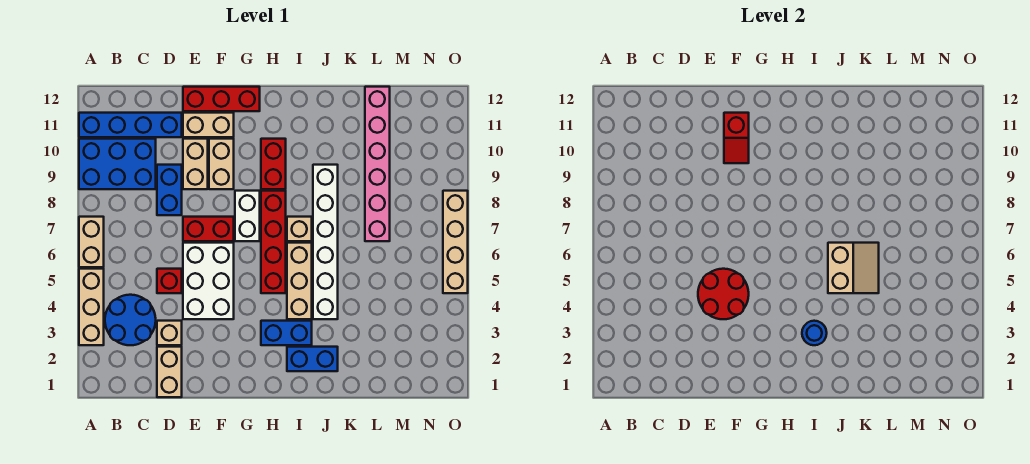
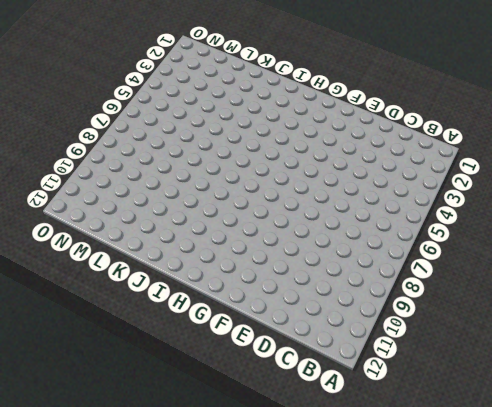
none -> tan brick A3:A5 level 1
none -> tan brick A6:A7 level 1
none -> blue brick A9:C10 level 1

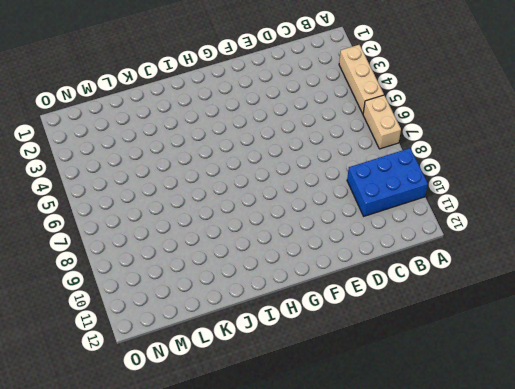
none -> blue brick A11:D11 level 1
none -> blue round brick B3:C4 level 1
none -> tan brick D1:D2 level 1

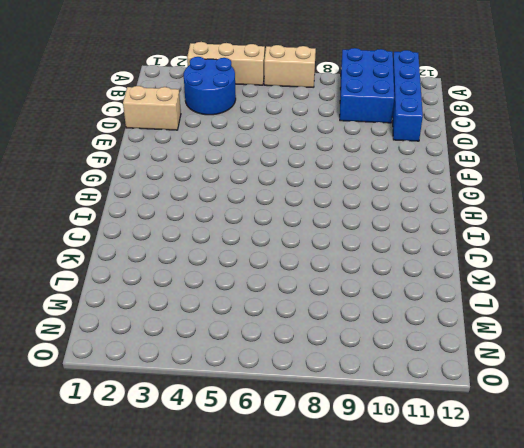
none -> tan brick D3 level 1
none -> red brick D5 level 1
none -> blue brick D8:D9 level 1

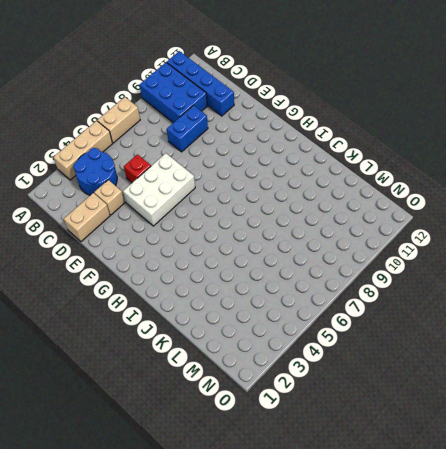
none -> red brick E7:F7 level 1
none -> tan brick E9:E10 level 1
none -> tan brick E11:F11 level 1

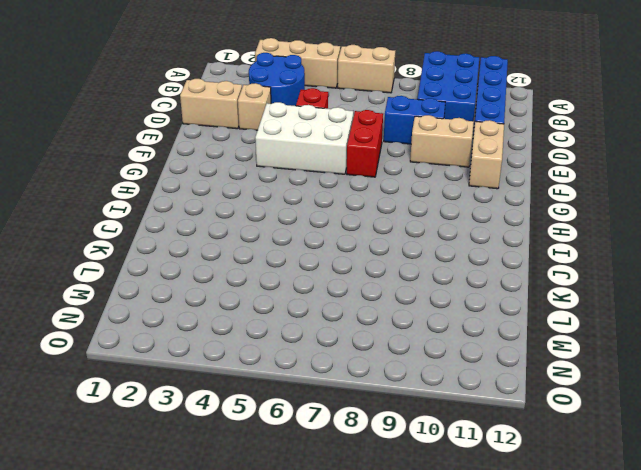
none -> red brick E12:G12 level 1
none -> tan brick F9:F10 level 1
none -> white brick G7:G8 level 1

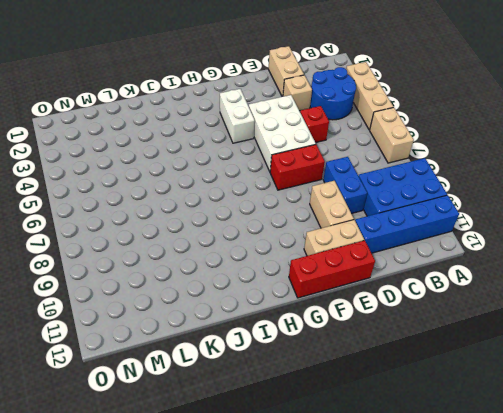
white brick G3:G4 level 1 -> white brick G7:G8 level 1
none -> tan brick F9:F10 level 1
none -> blue brick H3:I3 level 1
none -> red brick H5:H8 level 1

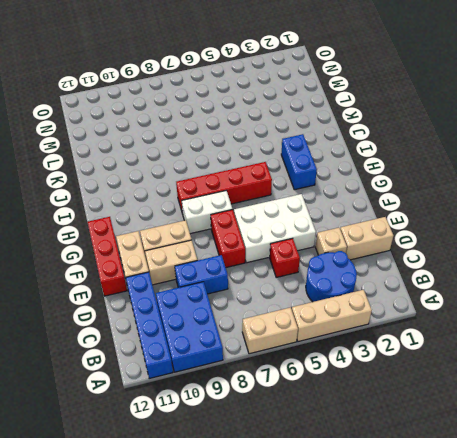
none -> red brick H9:H10 level 1
none -> blue brick I2:J2 level 1
none -> tan brick I4:I6 level 1

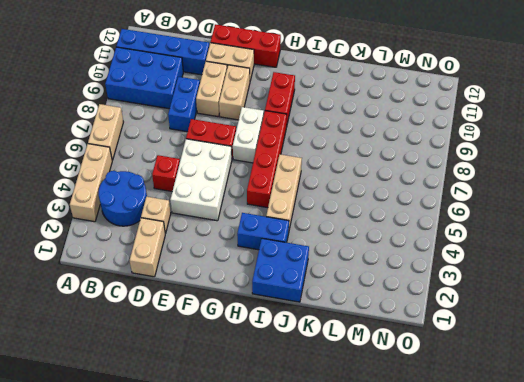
blue brick I1:J2 level 1 -> blue brick I2:J2 level 1
none -> tan brick I7 level 1
none -> white brick J4:J9 level 1
none -> pink brick L7:L12 level 1

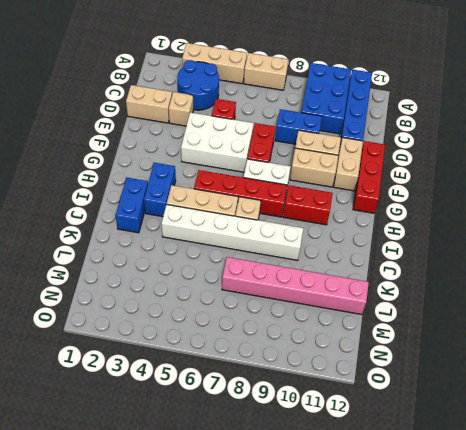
none -> tan brick O5:O8 level 1
none -> red round brick E4:F5 level 2
none -> red slope F10:F11 level 2 top 11

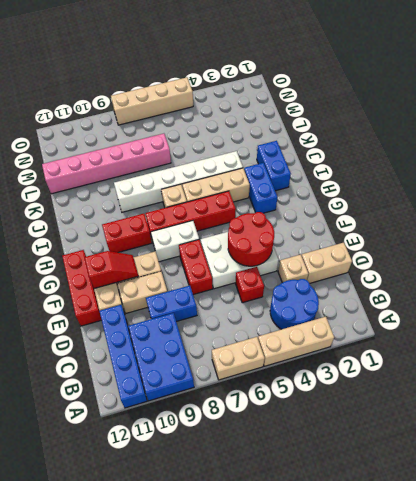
none -> blue round brick I3 level 2
none -> tan slope J5:K6 level 2 top J

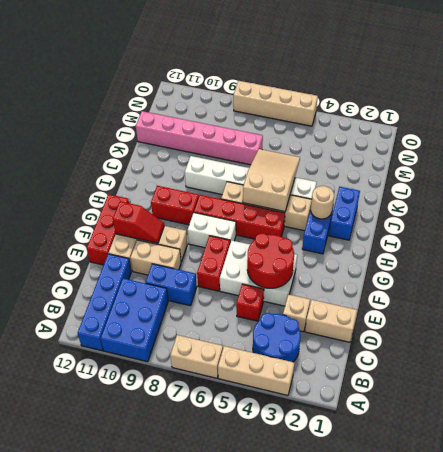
tan round brick I3 level 2 -> blue round brick I3 level 2
tan slope I5:K6 level 2 top I -> tan slope J5:K6 level 2 top J

